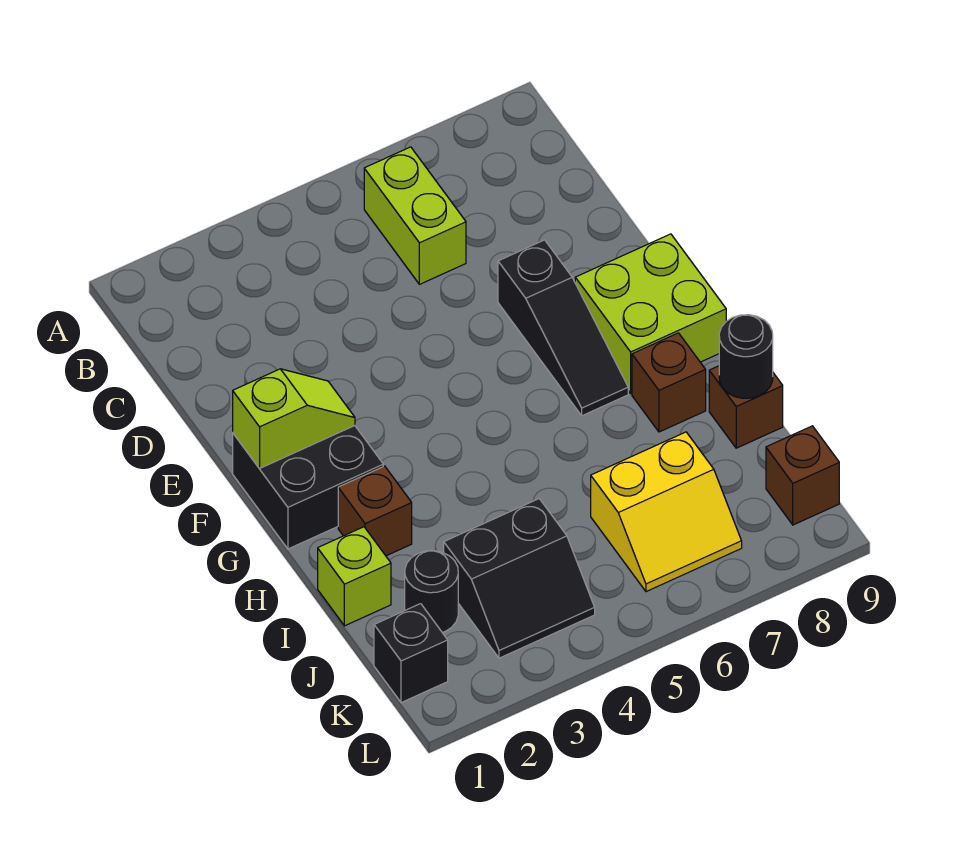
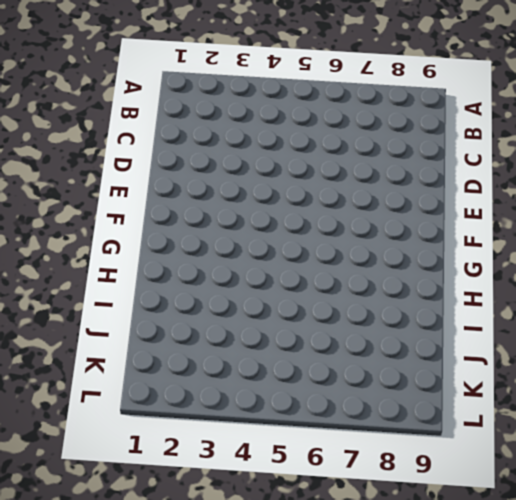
none -> lime brick B6:C6 level 1
none -> black slope E7:G7 level 1 top E
none -> black brick F1:G2 level 1

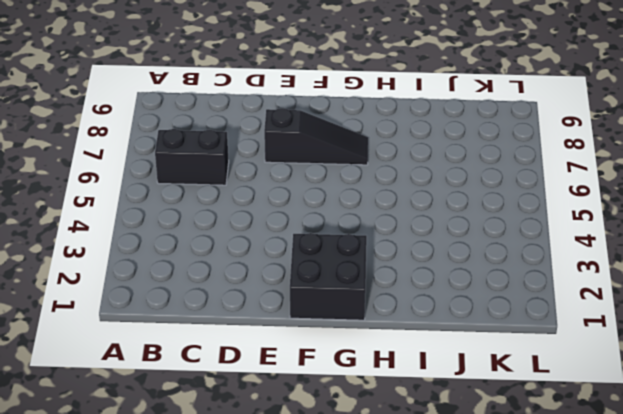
black brick B6:C6 level 1 -> lime brick B6:C6 level 1
none -> lime brick F8:G9 level 1
none -> brown brick H2 level 1
none -> brown brick H8 level 1

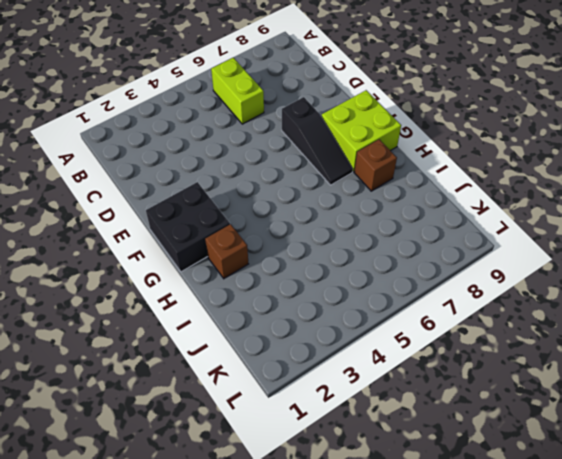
none -> lime brick I1 level 1
none -> brown brick I9 level 1
none -> black round brick J2 level 1

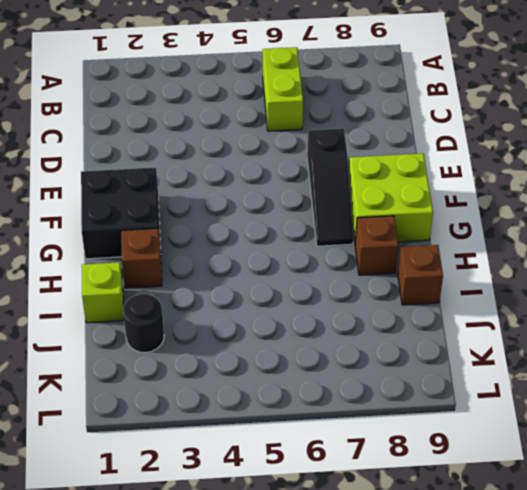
none -> black slope J3:K4 level 1 top J
none -> yellow slope J6:K7 level 1 top J
none -> black brick K1 level 1

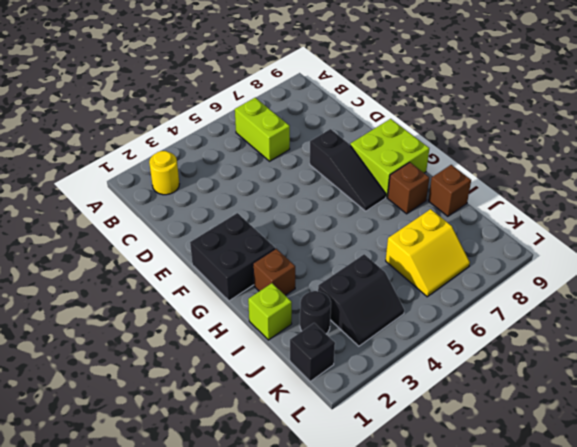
yellow round brick B2 level 1 -> none
none -> brown brick K9 level 1
none -> lime slope F1:F2 level 2 top 1
none -> black round brick I9 level 2

